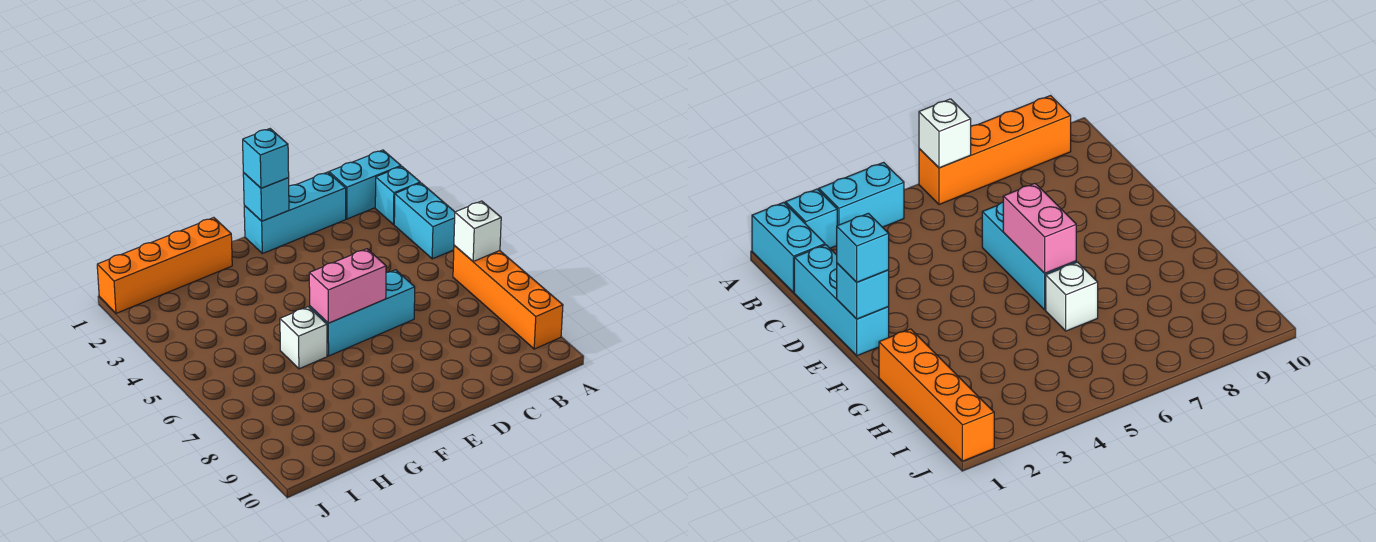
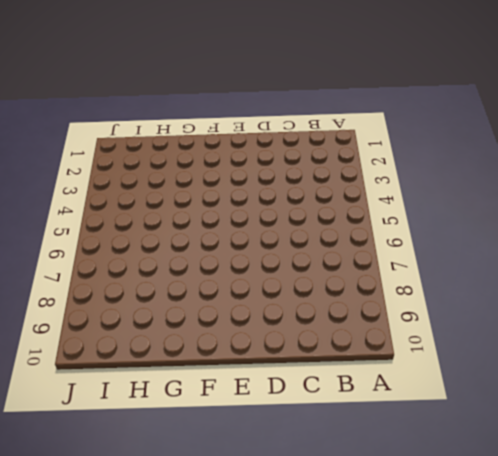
none -> cyan brick A1:B1 level 1
none -> cyan brick A2 level 1
none -> cyan brick A3:A4 level 1

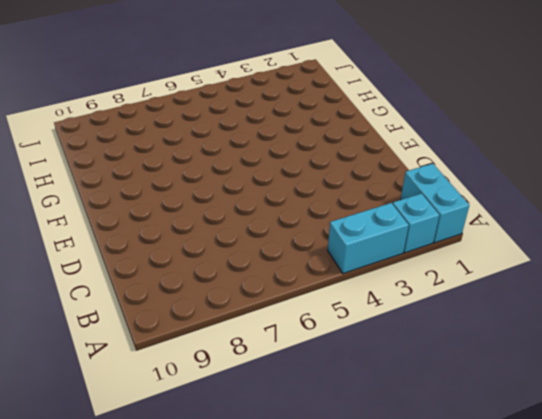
none -> orange brick A6:A9 level 1
none -> cyan brick C1:E1 level 1
none -> cyan brick D6:F6 level 1

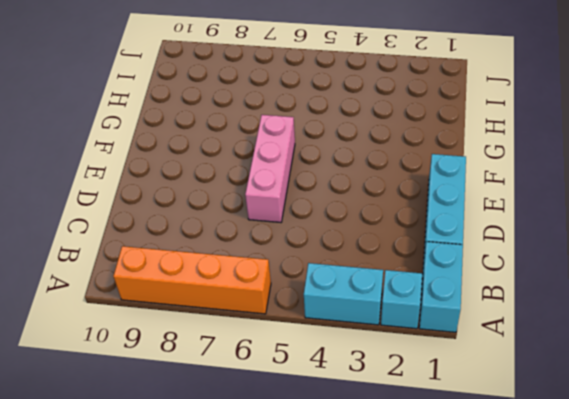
pink brick D6:F6 level 1 -> cyan brick D6:F6 level 1
none -> orange brick G1:J1 level 1
none -> white brick G6 level 1
none -> white brick A6 level 2

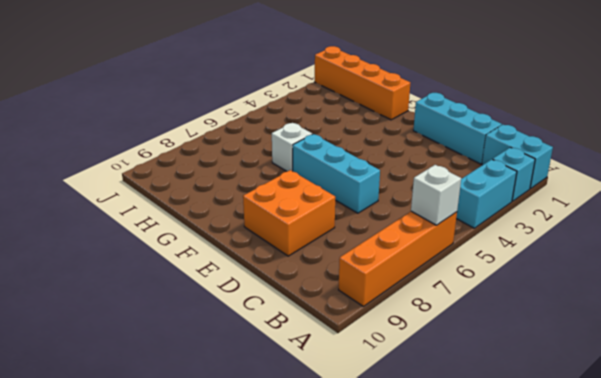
orange brick D8:E9 level 1 -> none
none -> cyan brick E1 level 2
none -> pink brick E6:F6 level 2
none -> cyan brick E1 level 3

